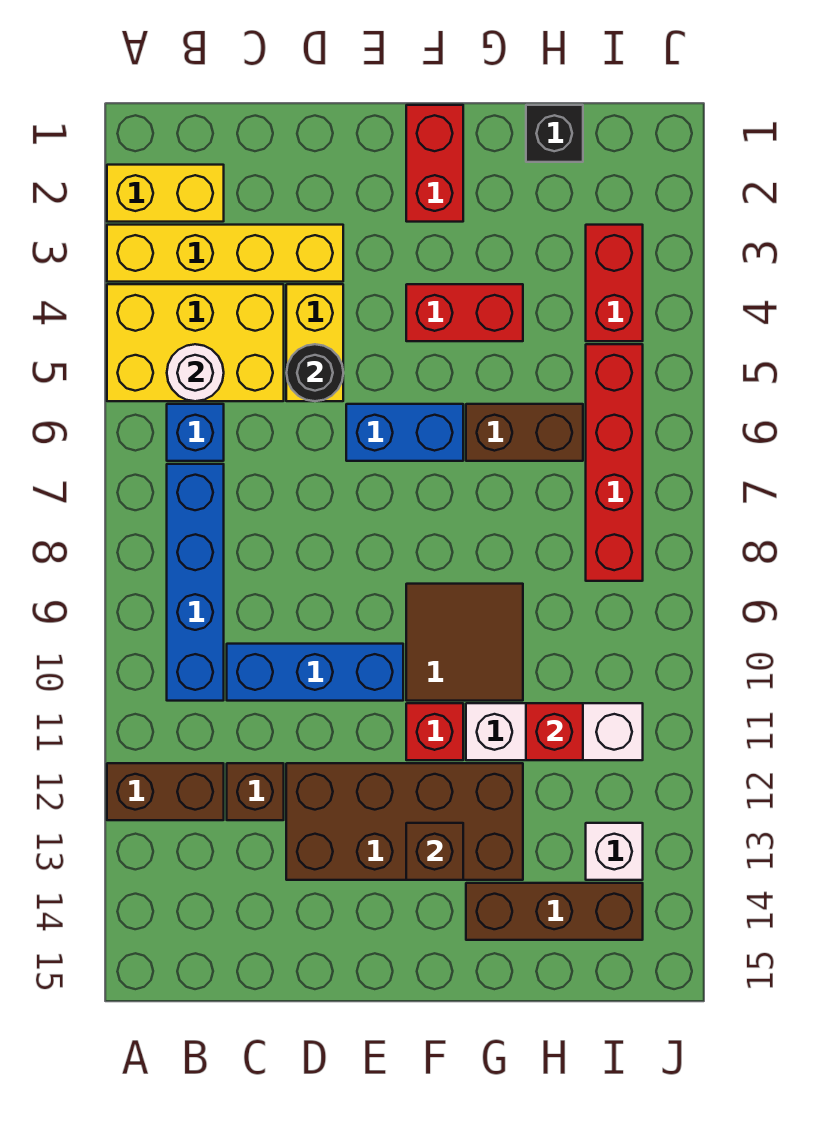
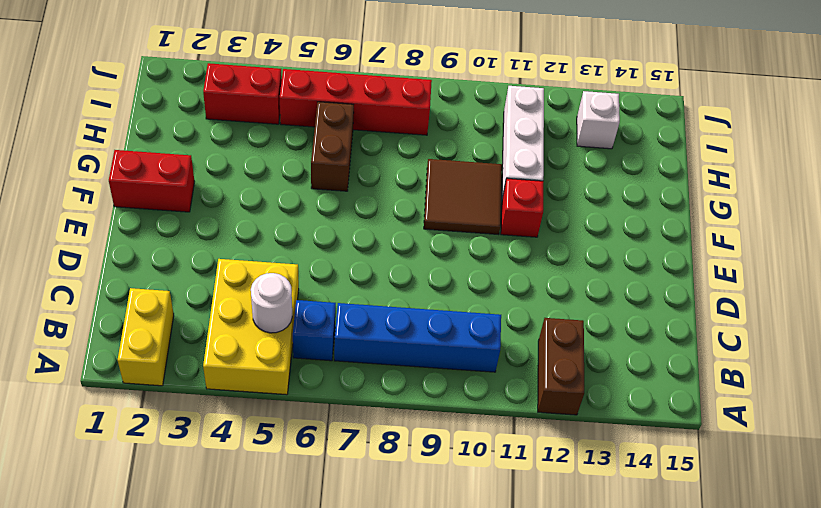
none -> yellow brick A3:D3 level 1
none -> blue brick C10:E10 level 1
none -> brown brick C12 level 1

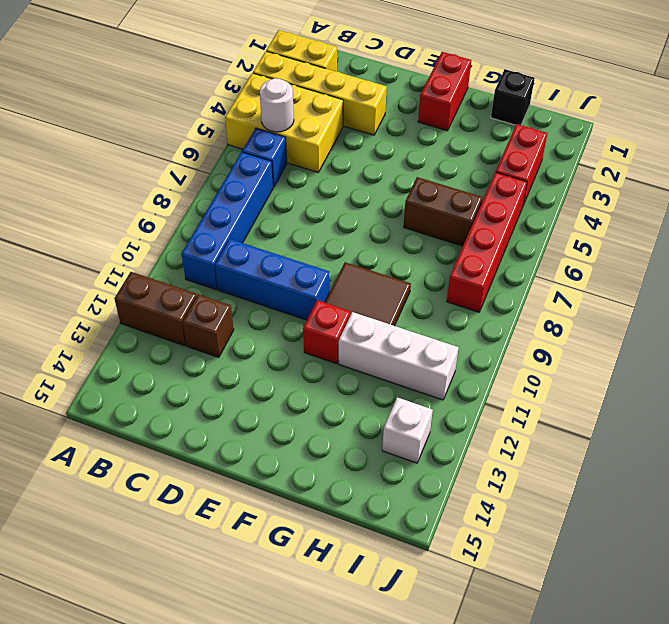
none -> yellow brick D4:D5 level 1
none -> brown brick D12:G13 level 1
none -> blue brick E6:F6 level 1

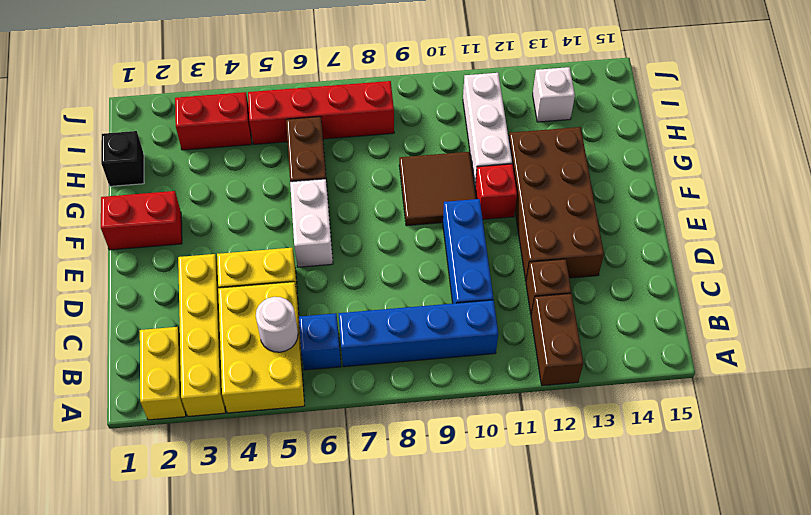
white brick E6:F6 level 1 -> blue brick E6:F6 level 1
none -> red brick F4:G4 level 1
none -> brown brick G14:I14 level 1
none -> black round brick D5 level 2

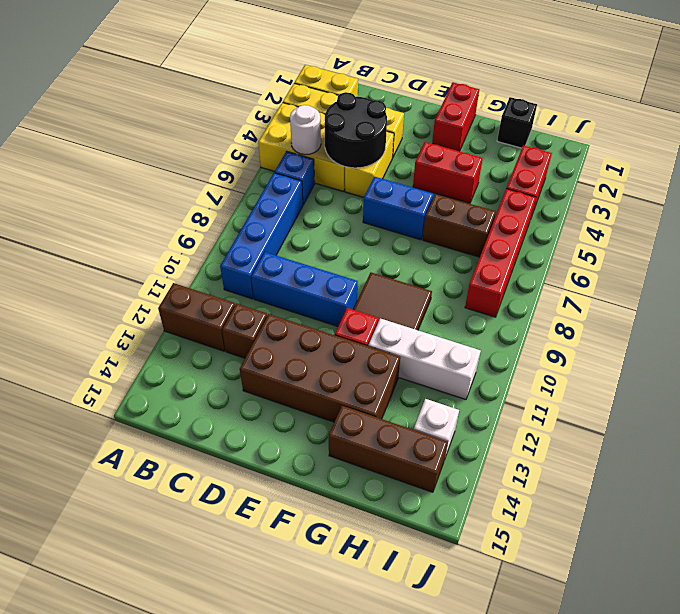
black round brick C4:D5 level 2 -> black round brick D5 level 2
none -> brown brick F13 level 2
none -> red brick H11 level 2

